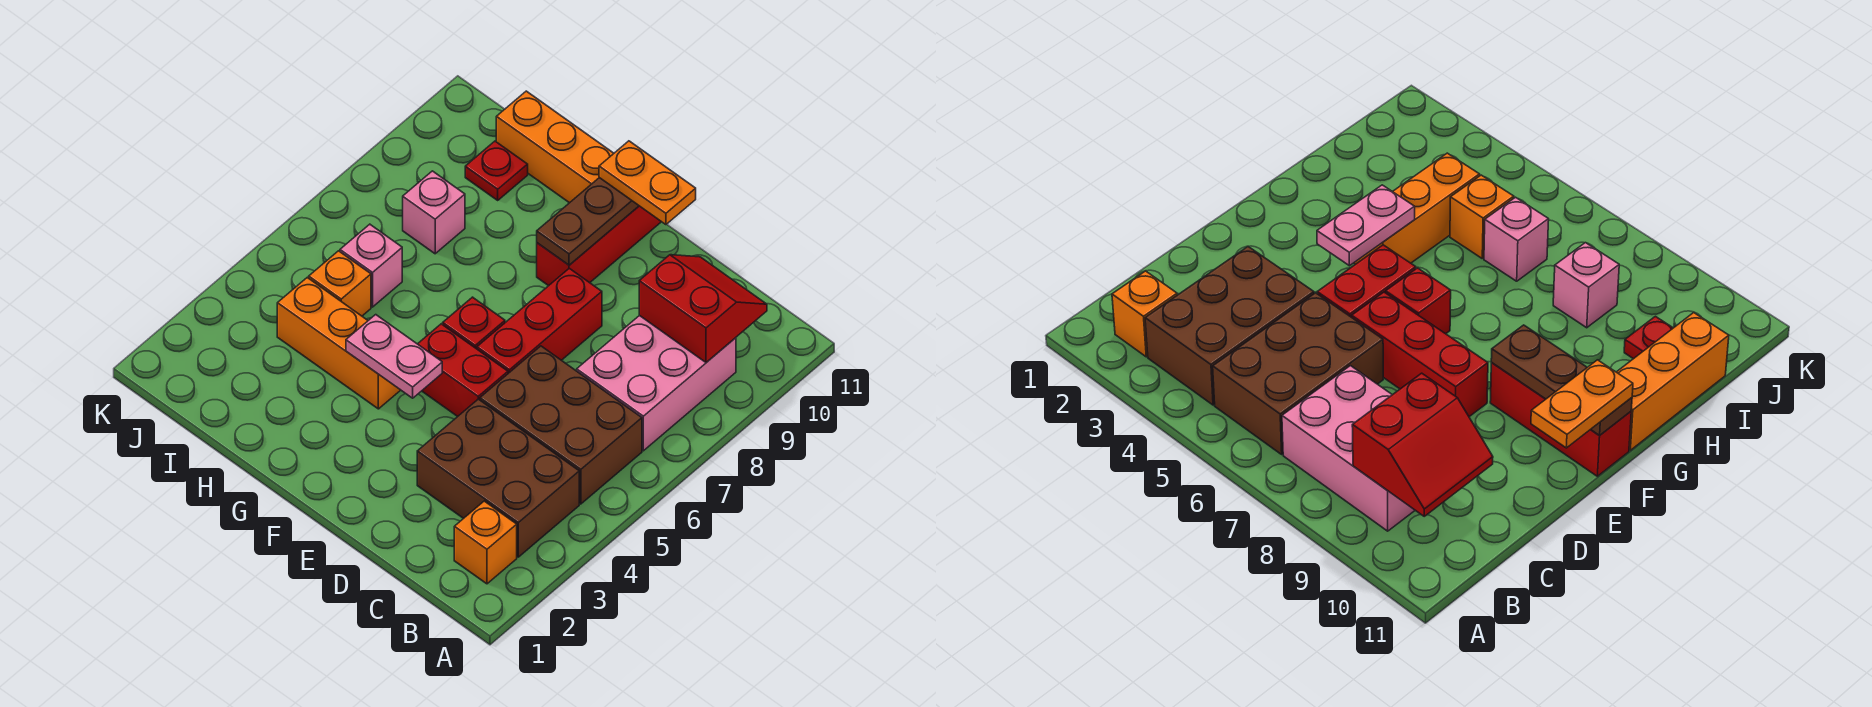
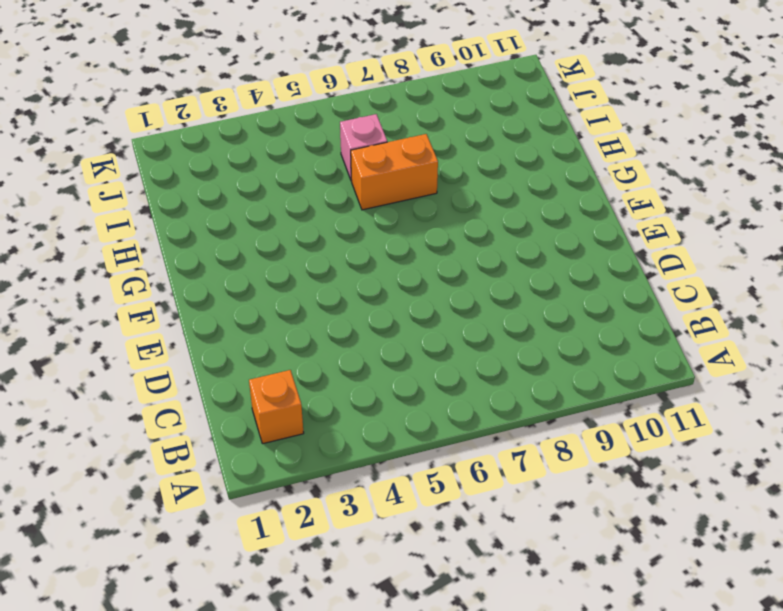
orange brick H6:H7 level 1 -> none
none -> brown brick B3:D4 level 1
none -> brown brick B5:D6 level 1
none -> pink brick B7:C9 level 1

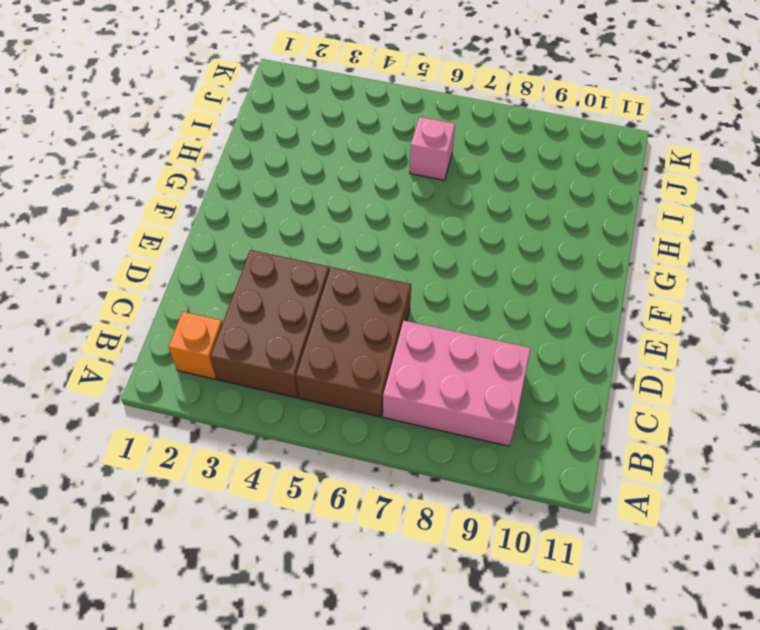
none -> red brick E5:F5 level 1
none -> red brick E6:E8 level 1
none -> red brick F6 level 1

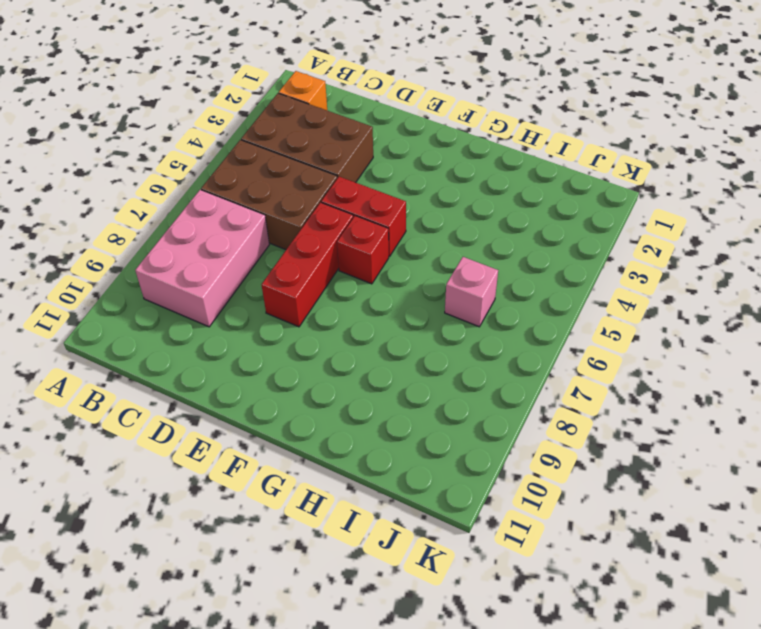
none -> red brick F9:F11 level 1
none -> orange brick G4:I4 level 1
none -> orange brick G11:I11 level 1

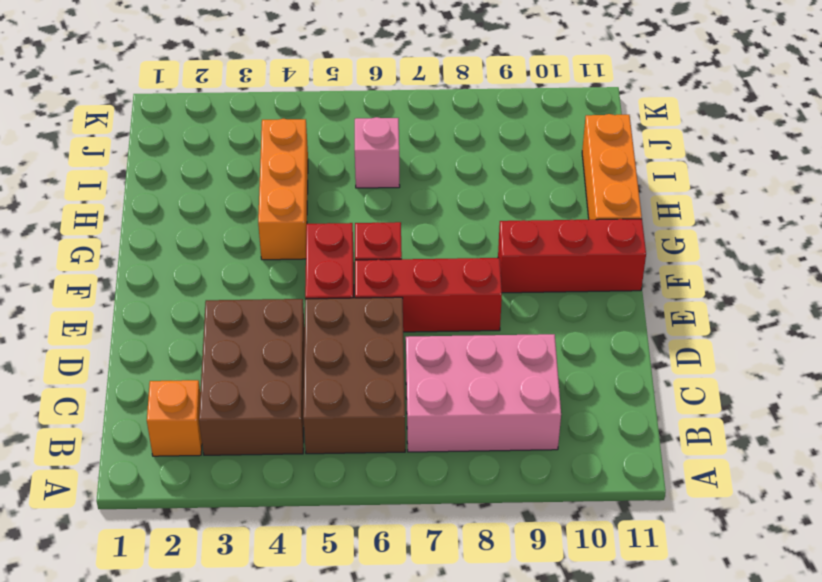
none -> orange brick I5 level 1
none -> pink brick I8 level 1
none -> red plate I10 level 1

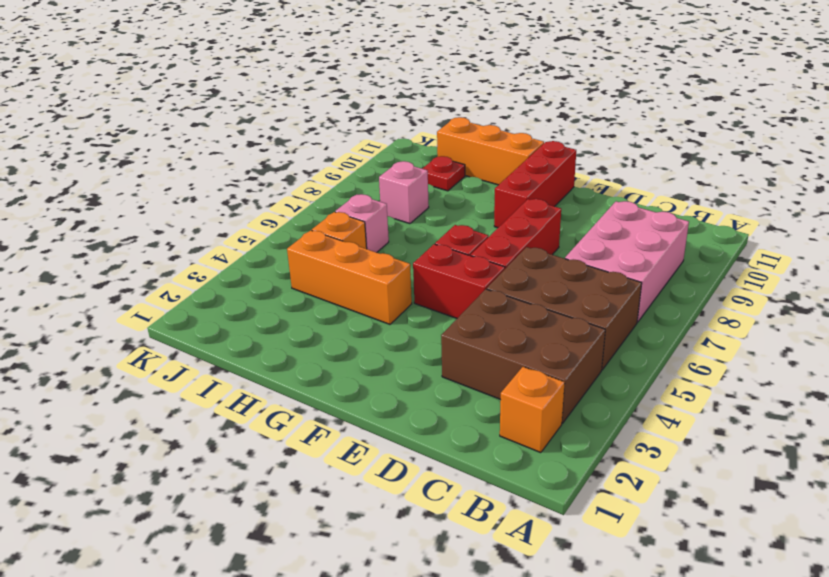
none -> red slope B9:C10 level 2 top 9
none -> pink plate F4:G4 level 2
none -> brown plate F9:F11 level 2

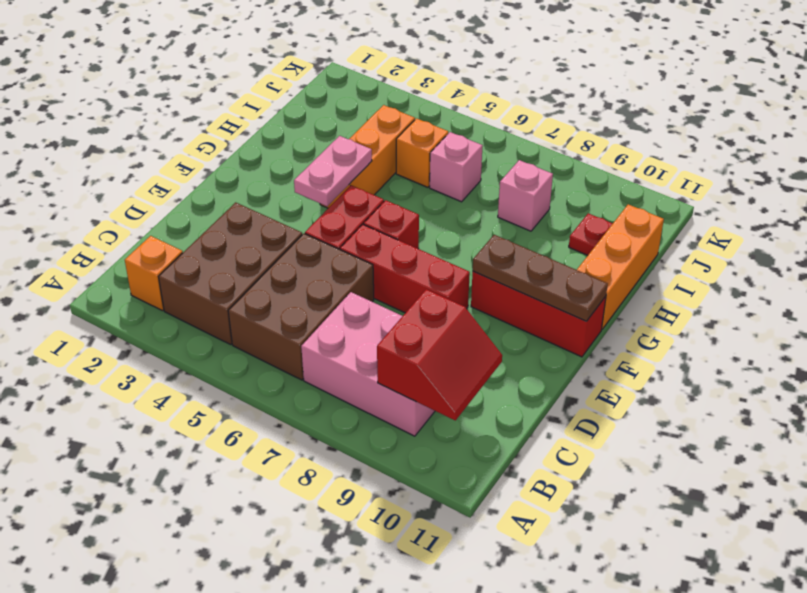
none -> orange plate E11:F11 level 3

